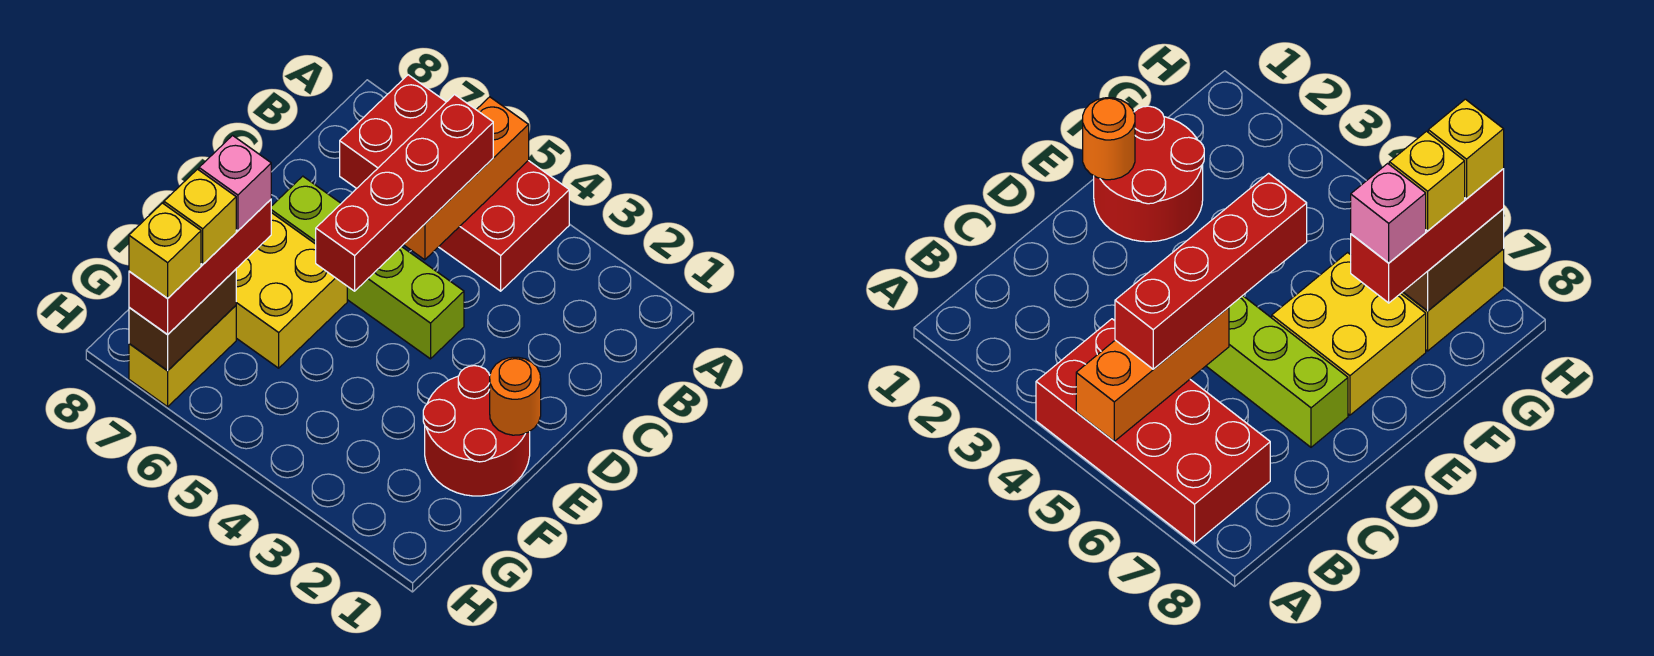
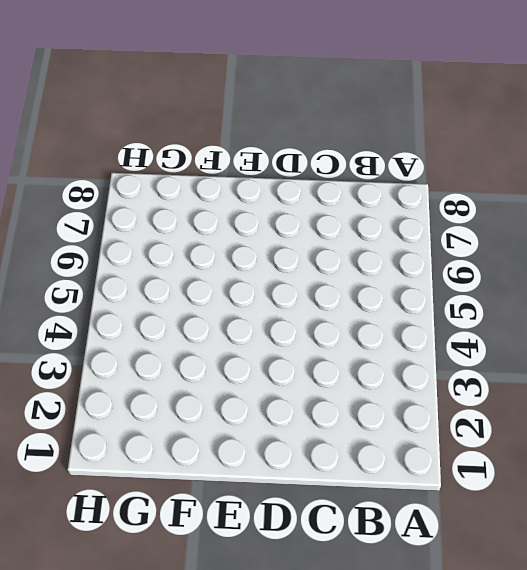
none -> red brick A4:B7 level 1
none -> lime brick D4:D7 level 1
none -> red round brick E1:F2 level 1

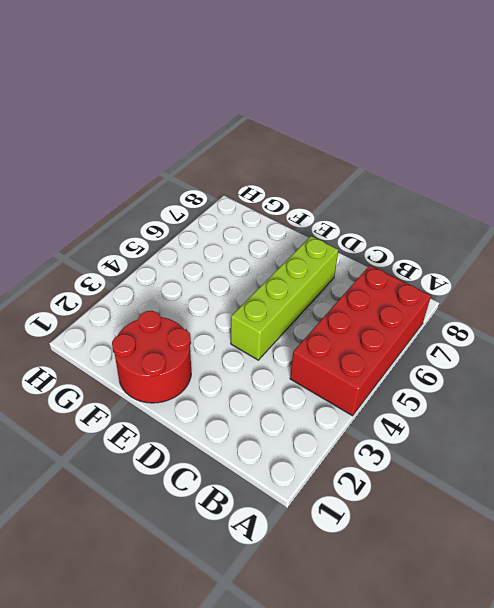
none -> yellow brick E6:F7 level 1
none -> yellow brick G7:H7 level 1
none -> orange brick A5:C5 level 2

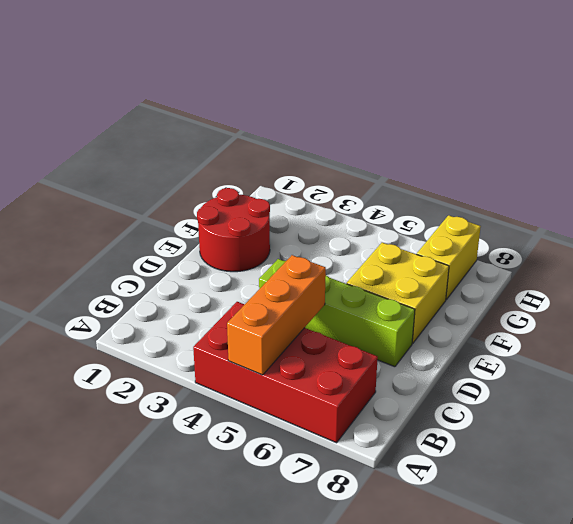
none -> orange round brick E1 level 2
none -> brown brick G7:H7 level 2
none -> red brick B5:E5 level 3

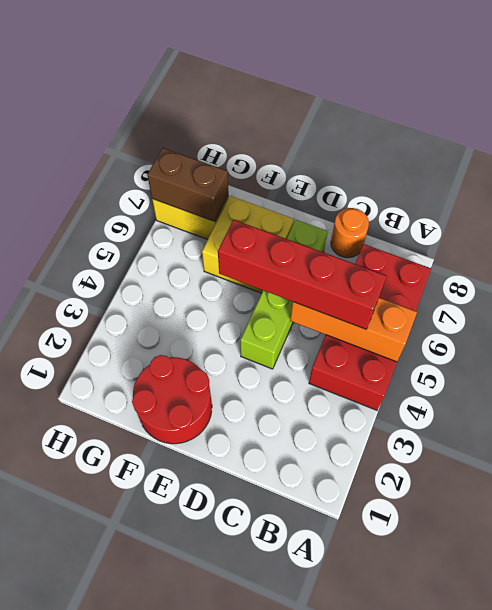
orange round brick C8 level 1 -> orange round brick E1 level 2
none -> red brick F7:H7 level 3
none -> pink brick F7 level 4
none -> yellow brick G7 level 4

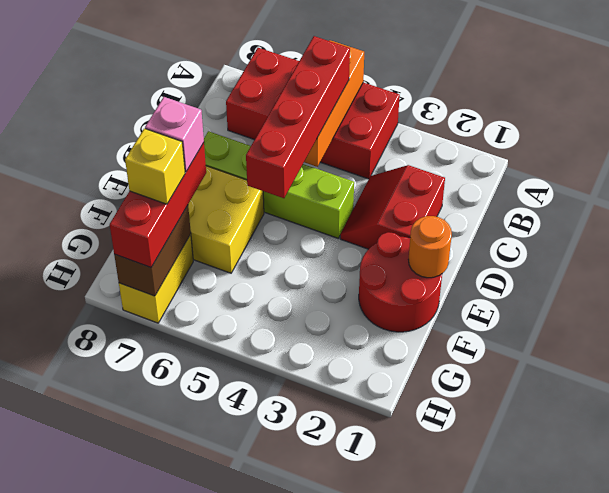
red slope C2:D3 level 1 top 2 -> none
none -> yellow brick H7 level 4

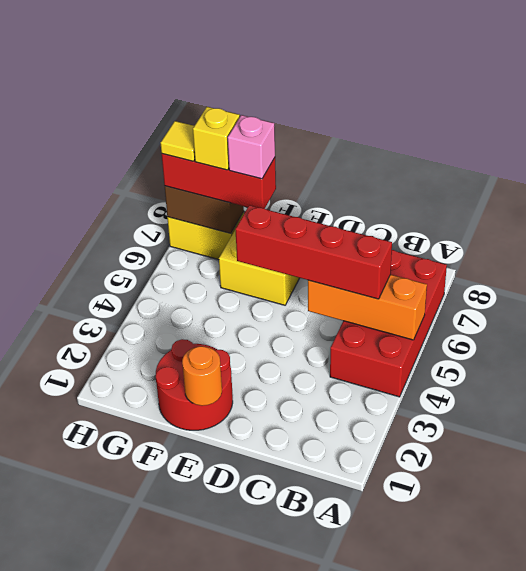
yellow tile H7 level 4 -> yellow brick H7 level 4
none -> lime brick D4:D7 level 1

